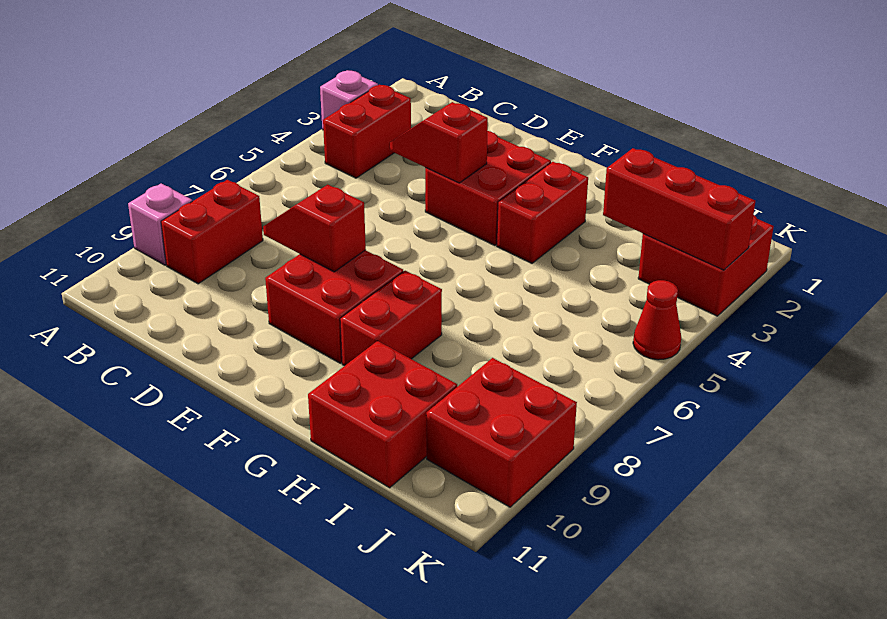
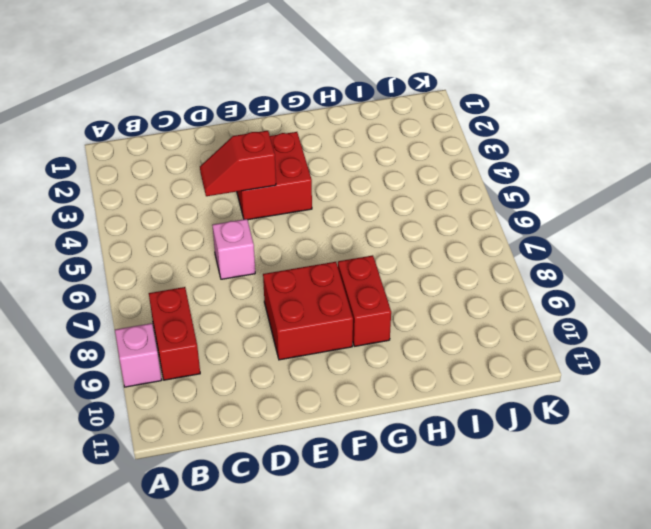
pink brick D6 level 1 -> pink brick A3 level 1
none -> red brick B3:B4 level 1
none -> red brick G3:G4 level 1
none -> red brick H10:I11 level 1

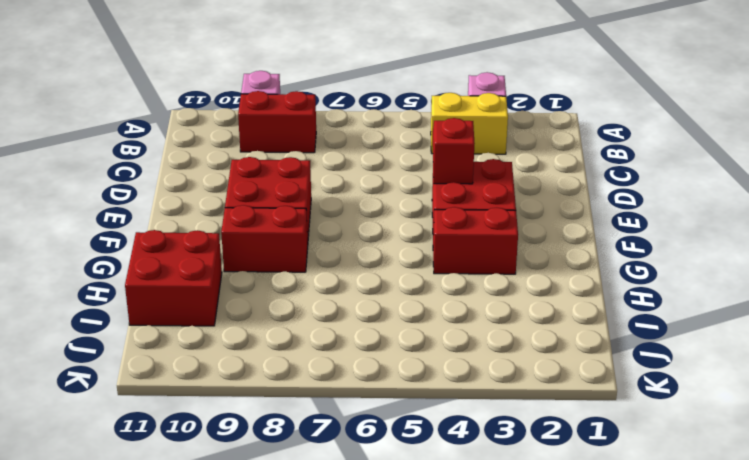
yellow brick B3:B4 level 1 -> red brick B3:B4 level 1
none -> red brick J2:K3 level 1
none -> red brick J9:K10 level 1
none -> red cone K5 level 1

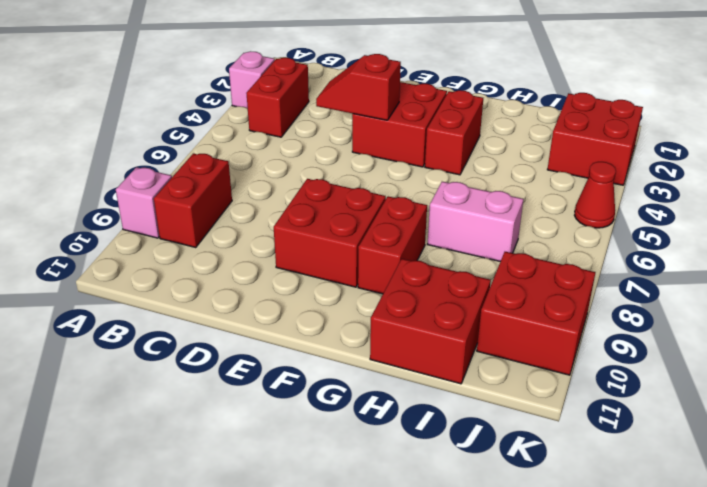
pink brick H7:I7 level 1 -> none
none -> red slope D8:E8 level 2 top E
none -> red brick I3:K3 level 2

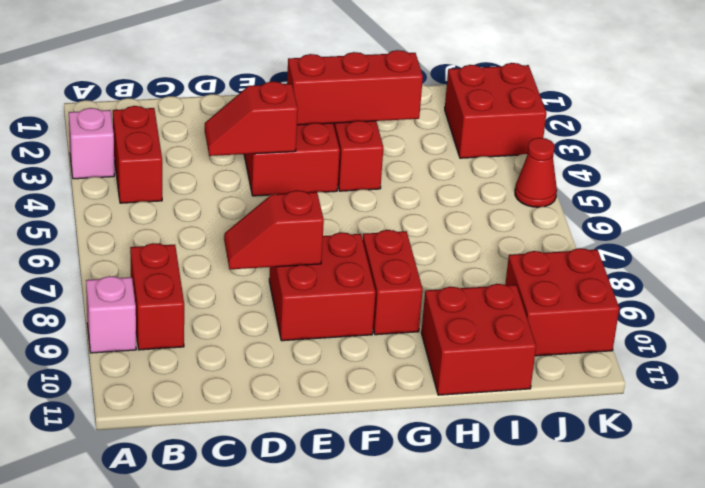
red brick F3:H3 level 2 -> red brick I3:K3 level 2

